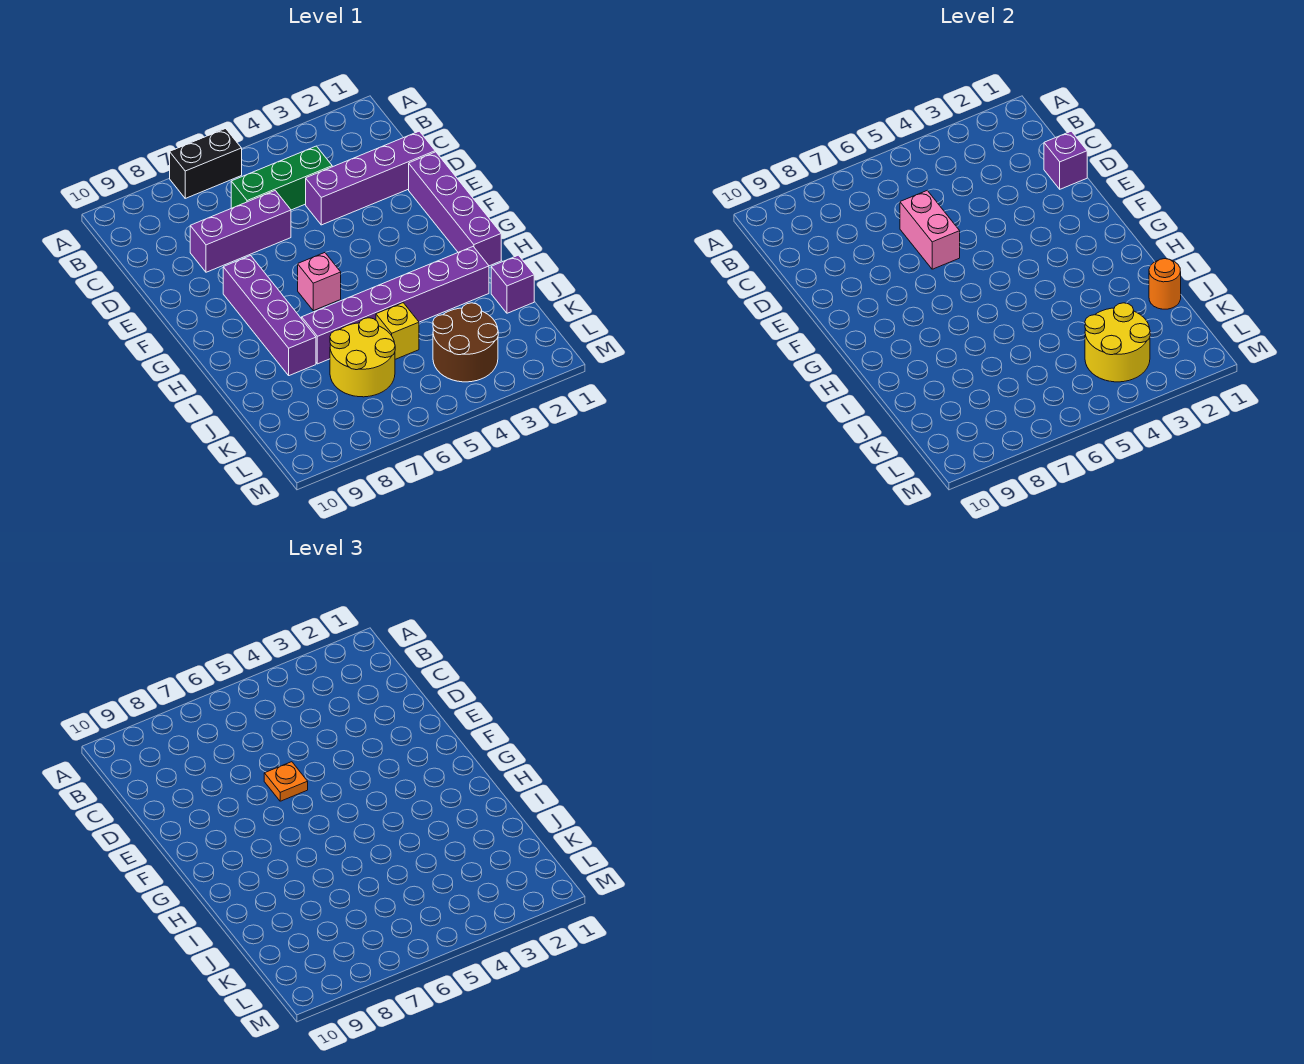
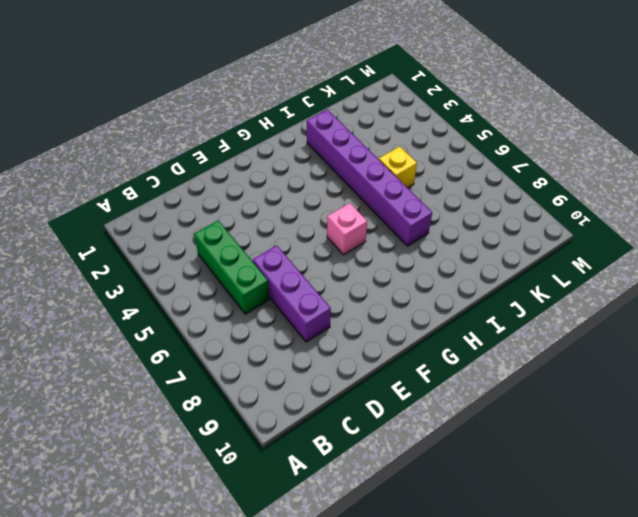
none -> black brick A6:A7 level 1
none -> purple brick D1:D4 level 1
none -> purple brick E1:H1 level 1

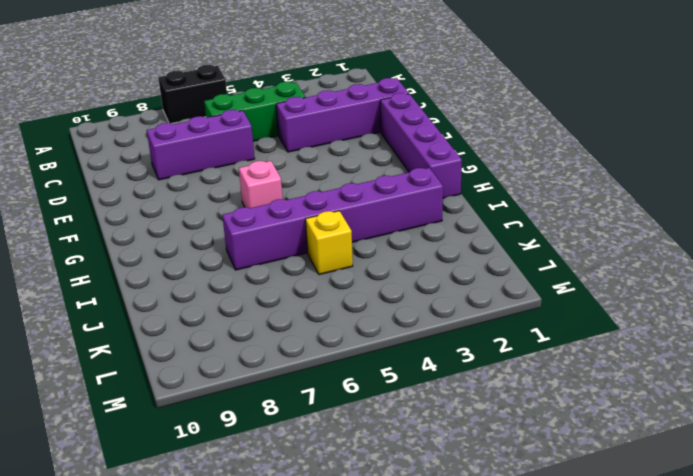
none -> purple brick F8:I8 level 1
none -> purple brick J1 level 1
none -> yellow round brick J6:K7 level 1

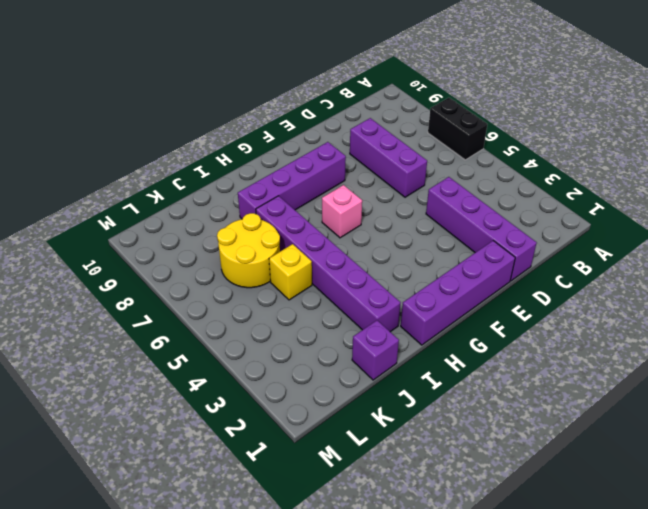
none -> green brick C4:C6 level 1
none -> brown round brick K3:L4 level 1
none -> purple brick D1 level 2

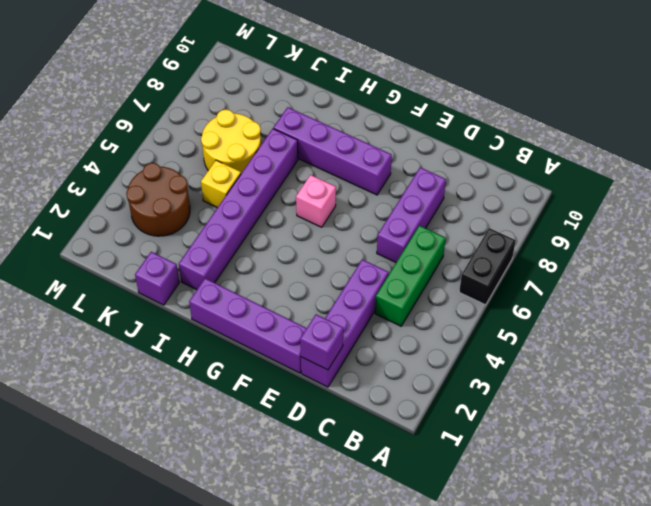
none -> pink brick D6:E6 level 2
none -> orange round brick J1 level 2
none -> yellow round brick K3:L4 level 2

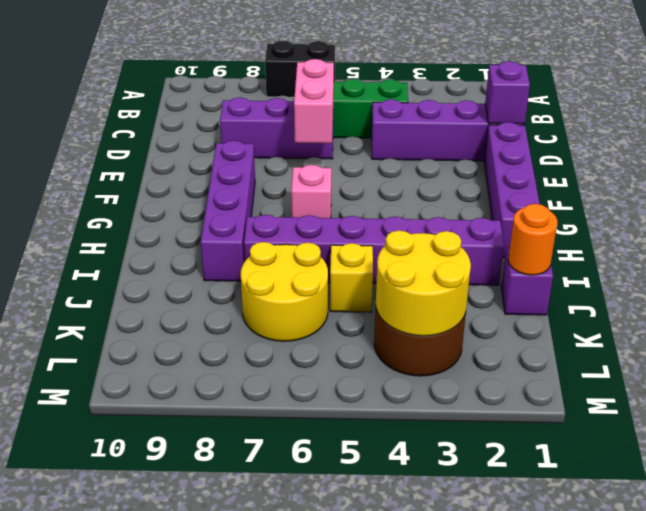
none -> orange plate E6 level 3

